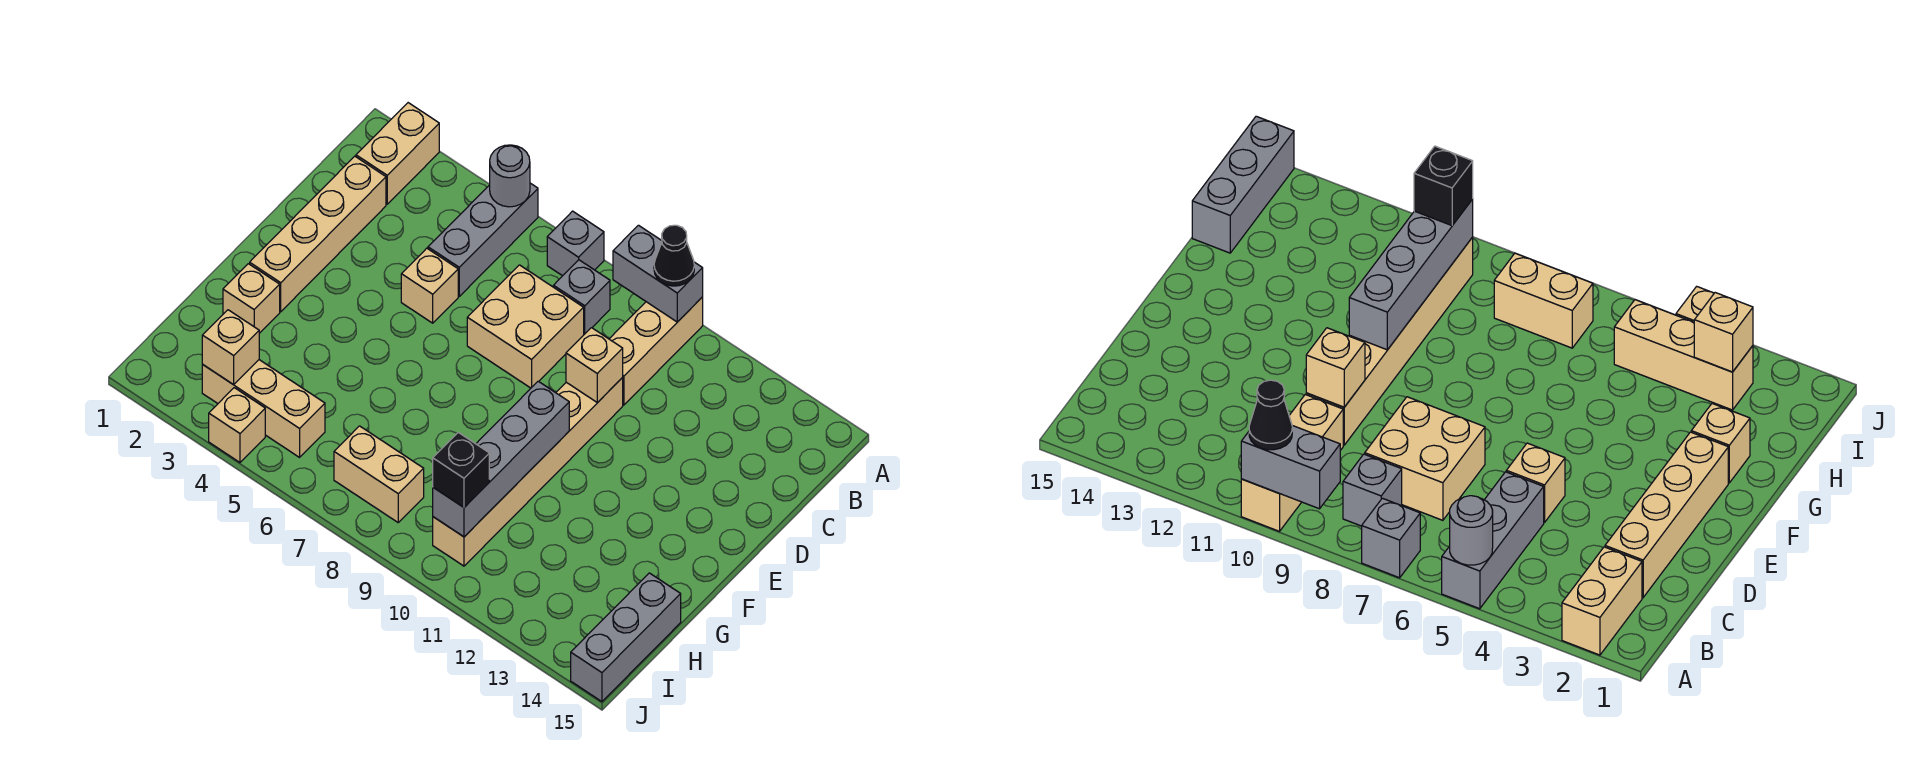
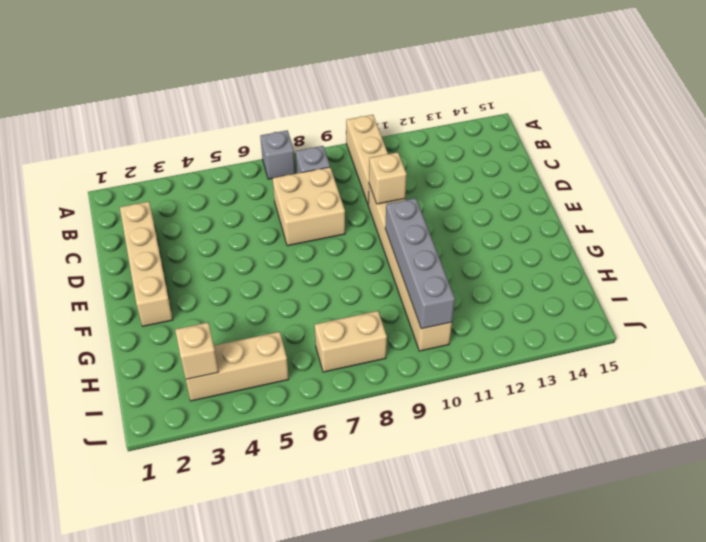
none -> tan brick A2:B2 level 1
none -> grey brick A5:C5 level 1
none -> tan brick D5 level 1

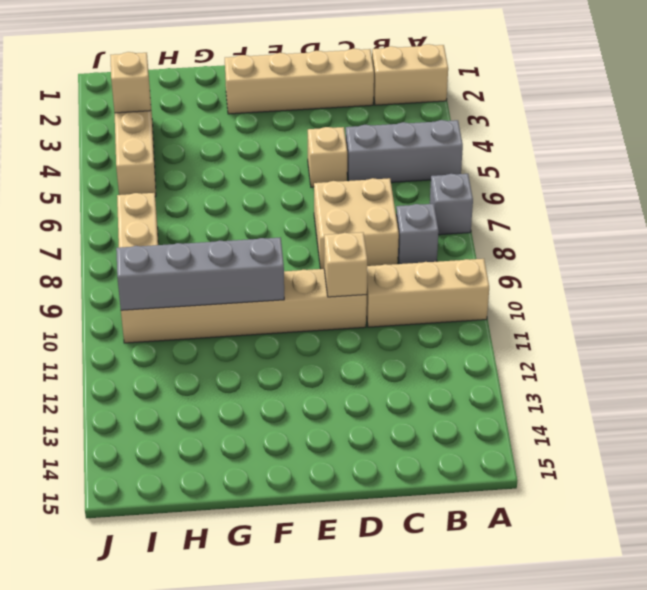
none -> tan brick G2 level 1
none -> grey brick H15:J15 level 1
none -> tan brick J4 level 1

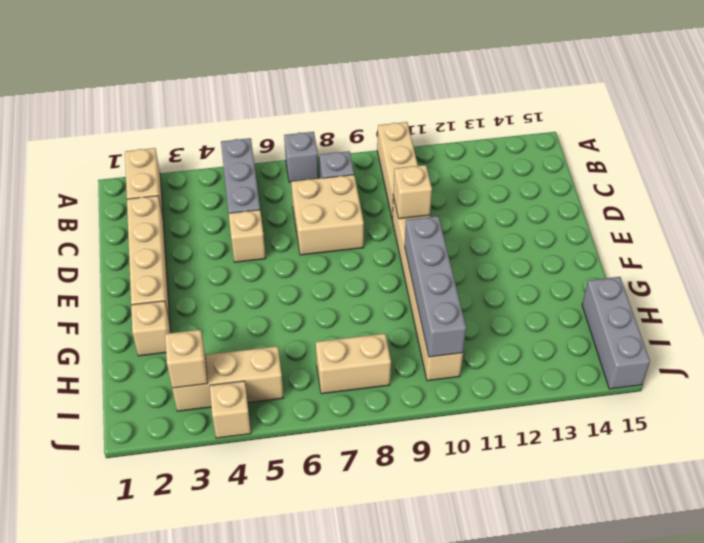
none -> grey round brick A5 level 2
none -> grey brick A9:A10 level 2
none -> black cone A10 level 3

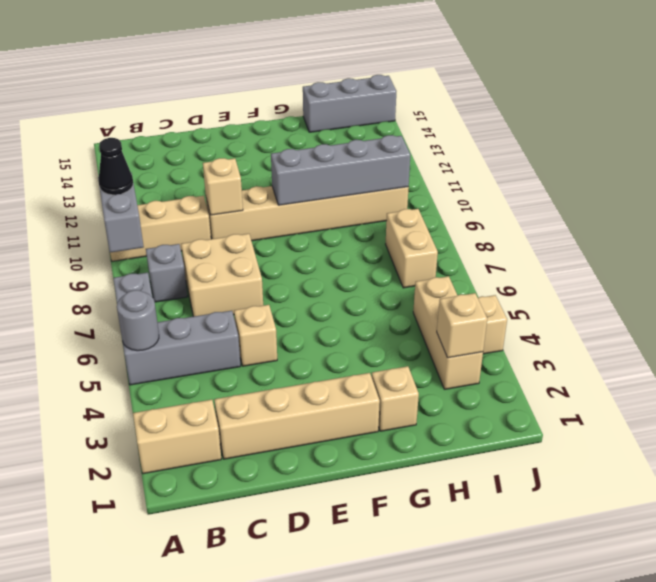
none -> black brick I10 level 3

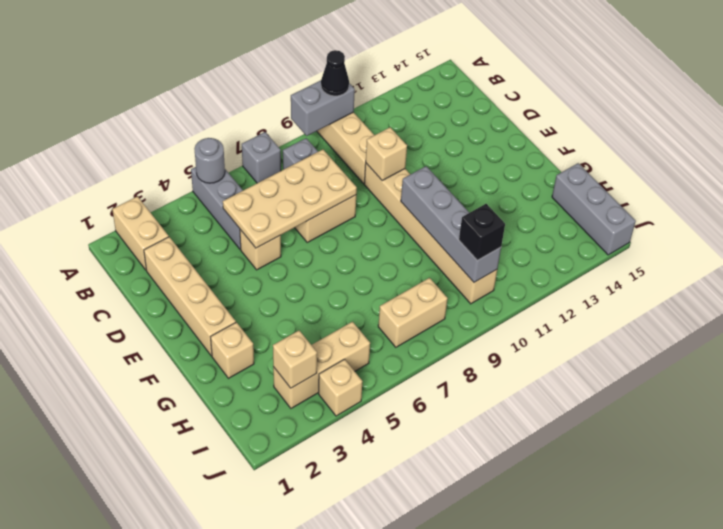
tan plate C5:D8 level 2 -> none

